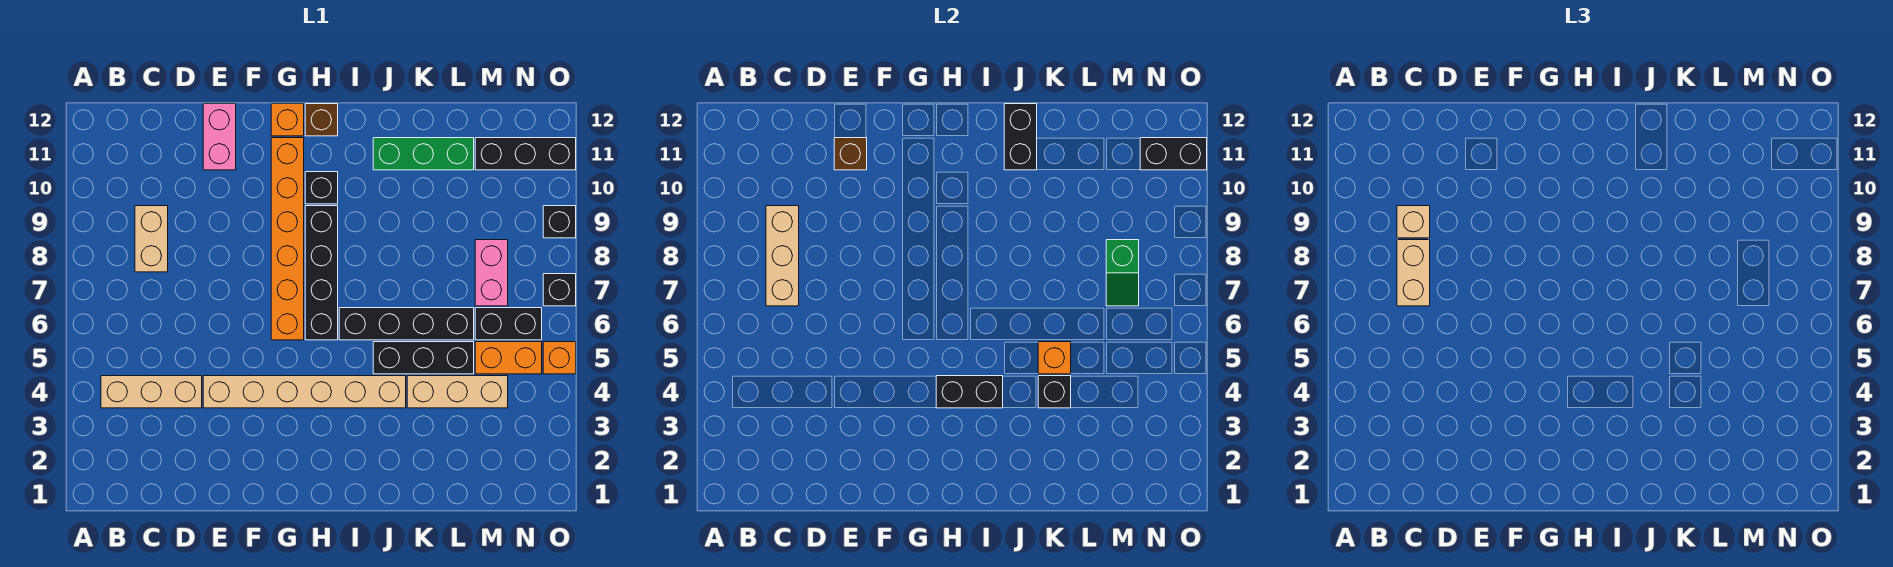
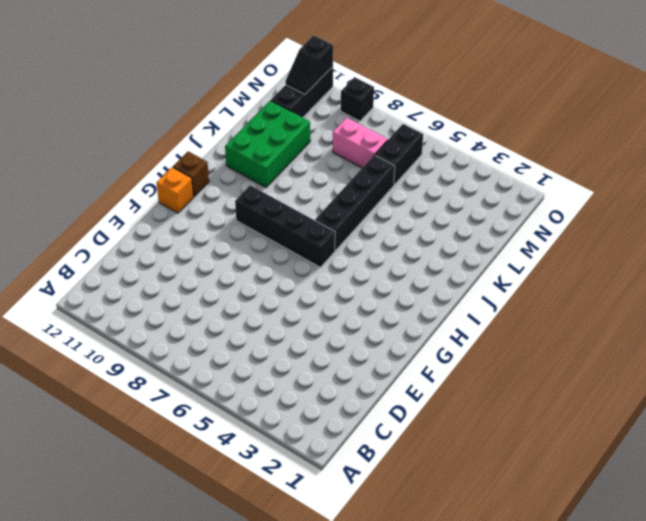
green brick J10:L11 level 1 -> green brick J11:L11 level 1
black slope N11:O11 level 2 top O -> black brick N11:O11 level 2
none -> tan brick B4:D4 level 1
none -> tan brick C8:C9 level 1
none -> tan brick E4:J4 level 1
none -> pink brick E11:E12 level 1

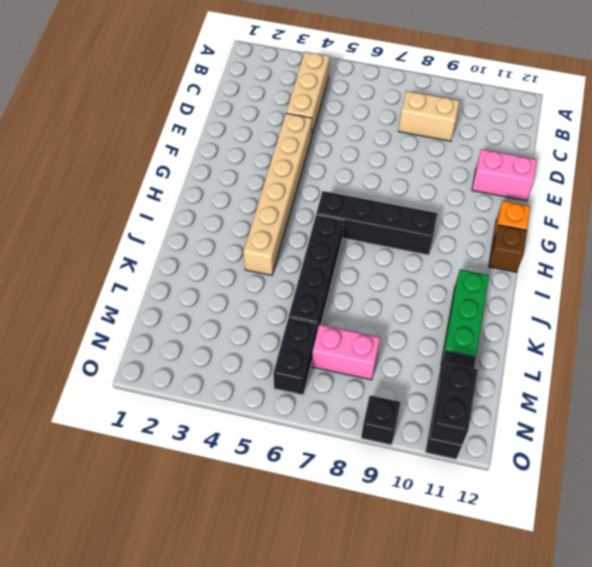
none -> orange brick G6:G11 level 1
none -> black brick H10 level 1
none -> black brick J5:L5 level 1
none -> tan brick K4:M4 level 1

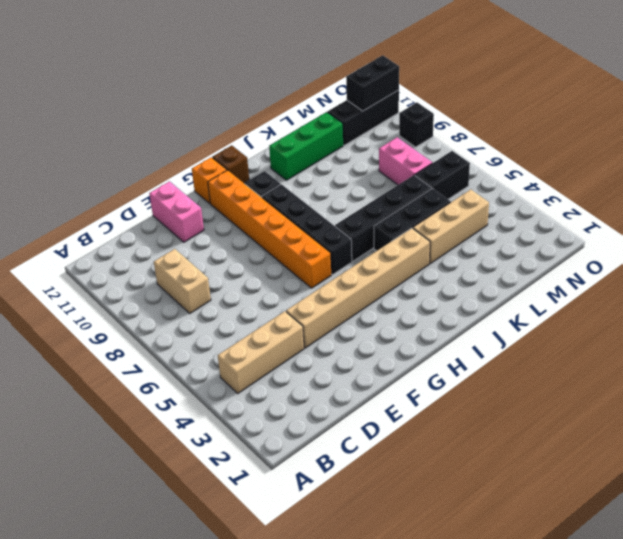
none -> orange brick M5:N5 level 1
none -> orange brick O5 level 1
none -> black brick O7 level 1
none -> tan brick C7:C9 level 2

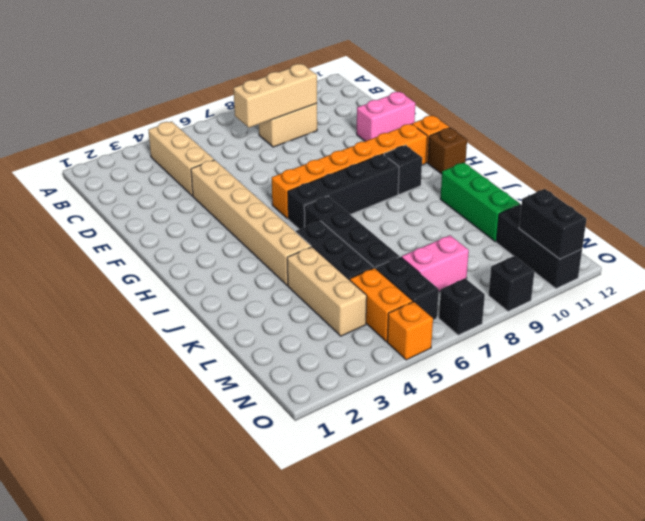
none -> brown brick E11 level 2
none -> black brick H4:I4 level 2
none -> black brick J11:J12 level 2
none -> black brick K4 level 2

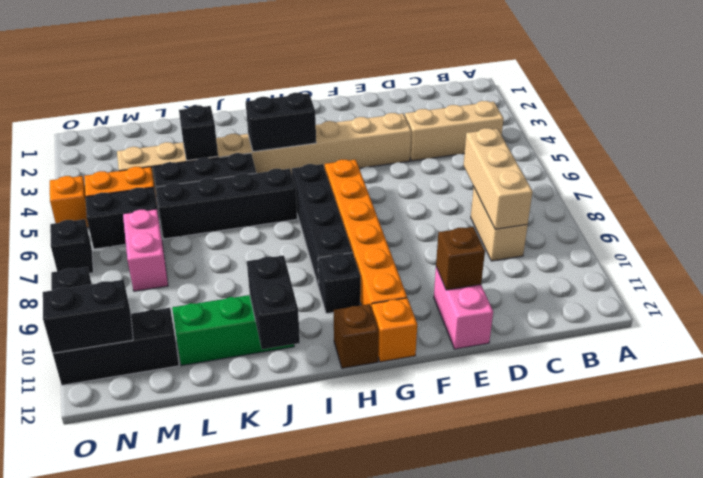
none -> orange brick K5 level 2
none -> green slope M7:M8 level 2 top 8
none -> tan brick C7:C8 level 3
none -> tan brick C9 level 3

